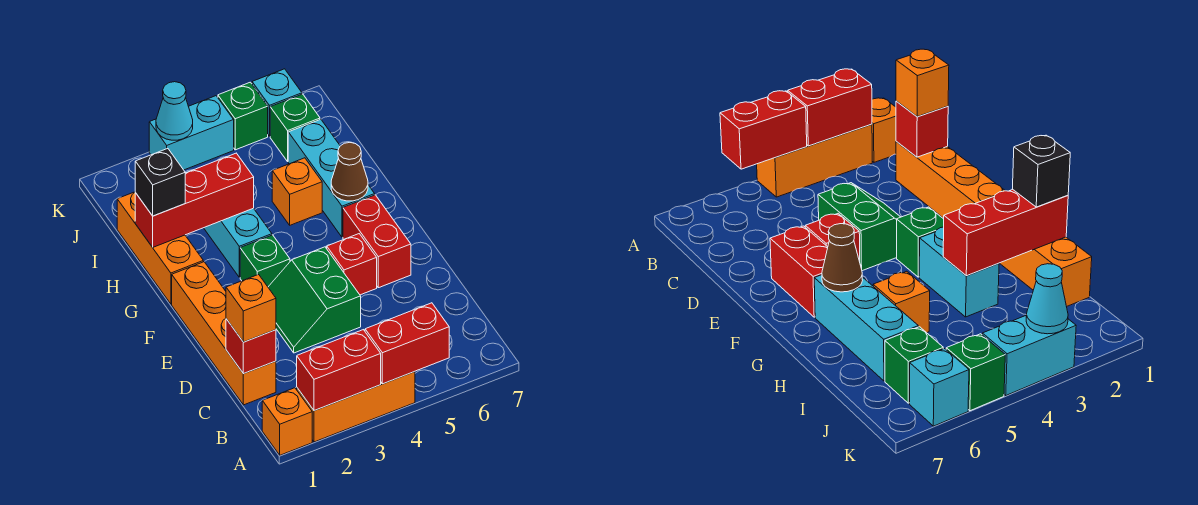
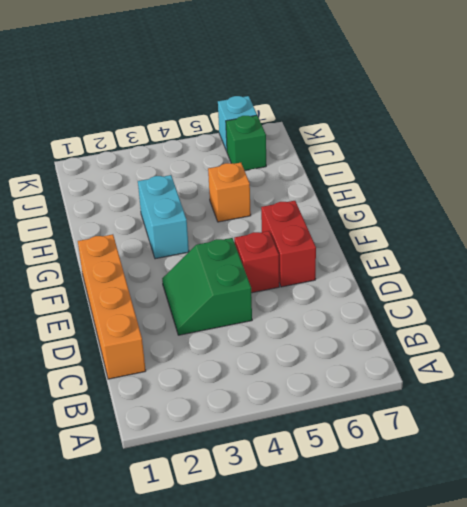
none -> orange brick A1 level 1
none -> orange brick A2:A4 level 1
none -> green brick F3 level 1

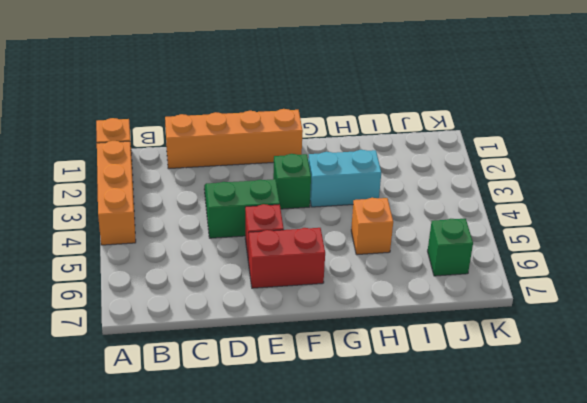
none -> orange brick G1:I1 level 1
none -> cyan brick G6:I6 level 1
none -> cyan brick K3:K4 level 1

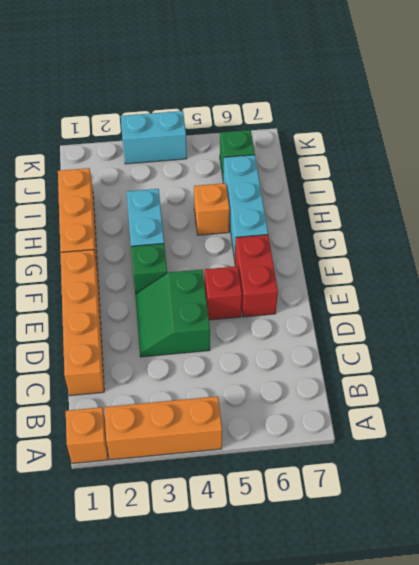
none -> green brick K5 level 1
none -> cyan brick K6 level 1
none -> red brick A2:A3 level 2

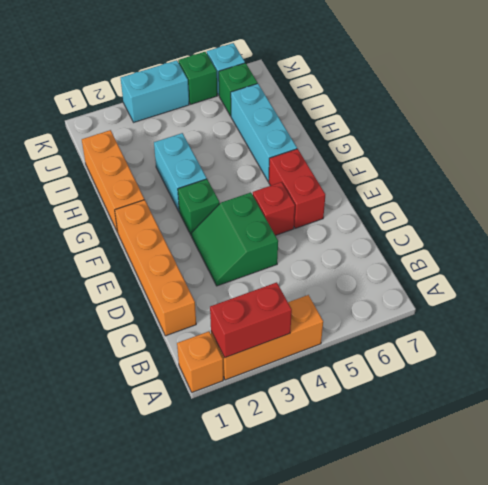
none -> orange brick H5 level 1
none -> red brick A4:A5 level 2
none -> red brick C1 level 2

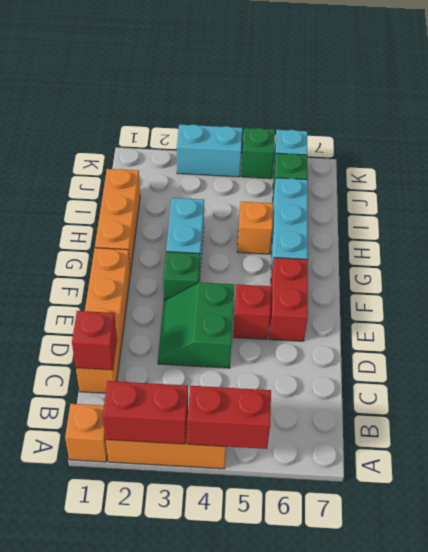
none -> brown cone G6 level 2
none -> red brick H1:H3 level 2
none -> cyan cone K3 level 2

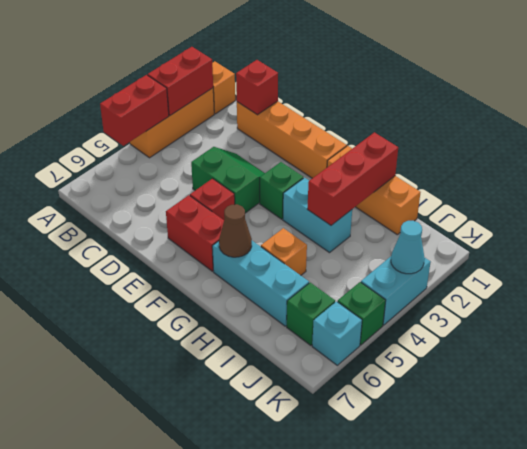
none -> orange brick C1 level 3
none -> black brick H1 level 3

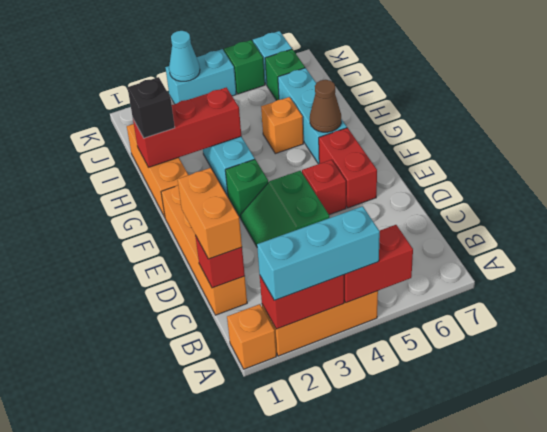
cyan brick A2:A4 level 3 -> none
orange brick C1:D1 level 3 -> orange brick C1 level 3

